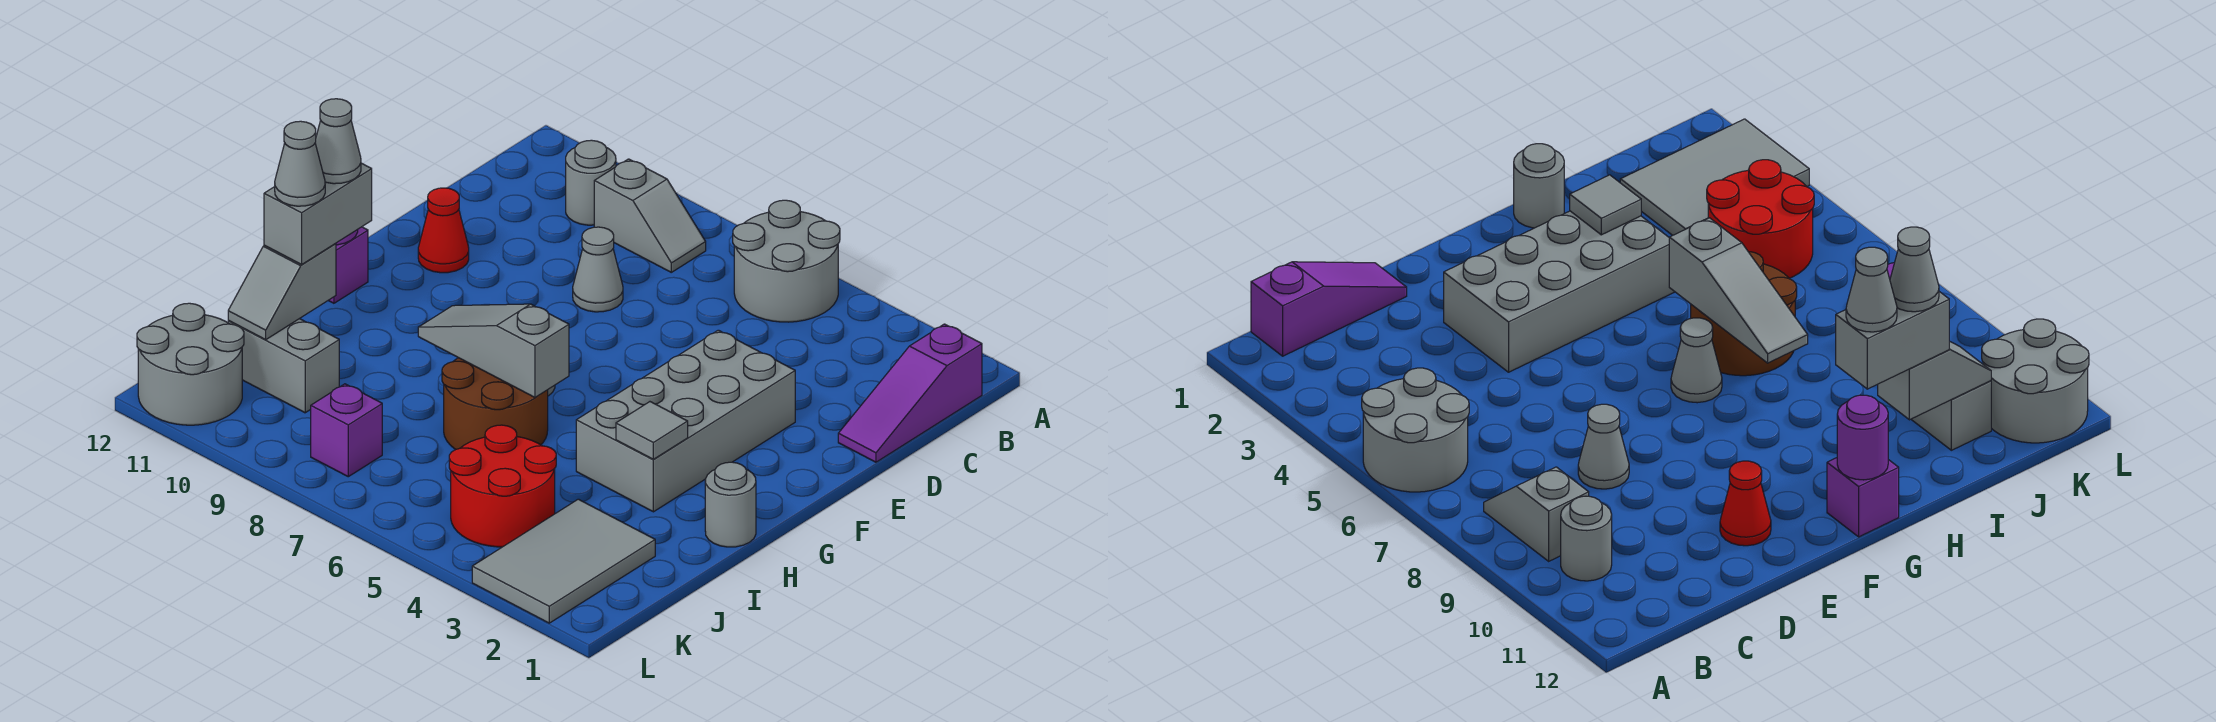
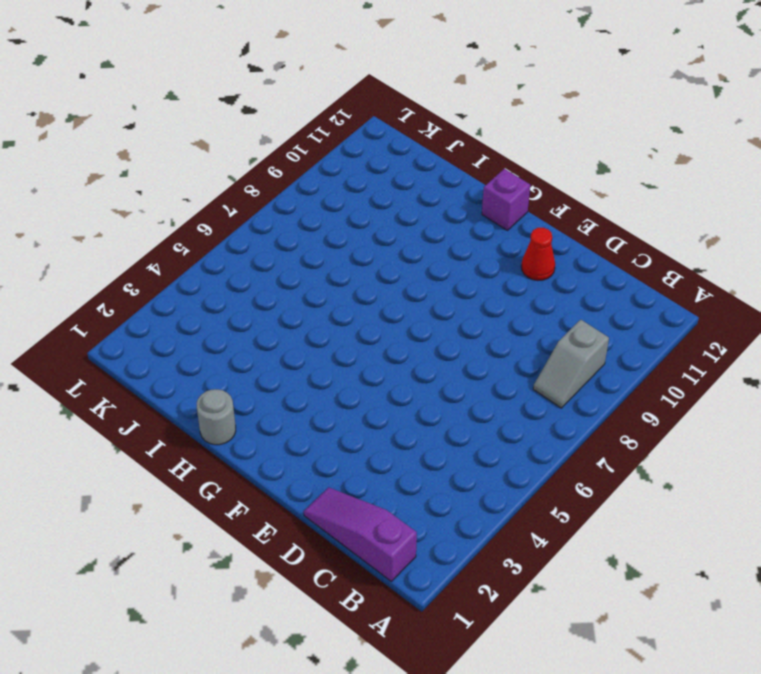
none -> grey round brick A5:B6 level 1
none -> grey round brick B10 level 1
none -> grey cone D8 level 1

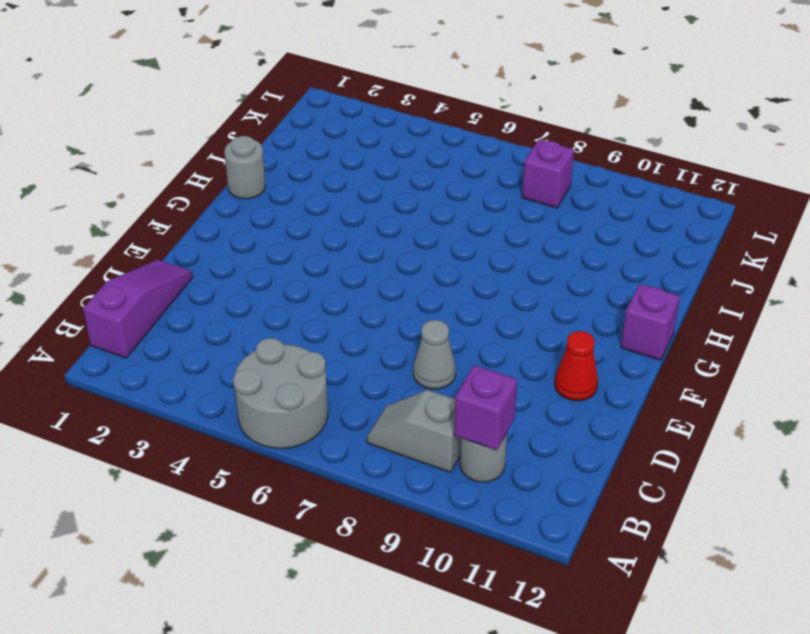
purple brick B10 level 2 -> none
none -> grey brick E3:H4 level 1
none -> grey cone G7 level 1
none -> brown round brick H6:I7 level 1

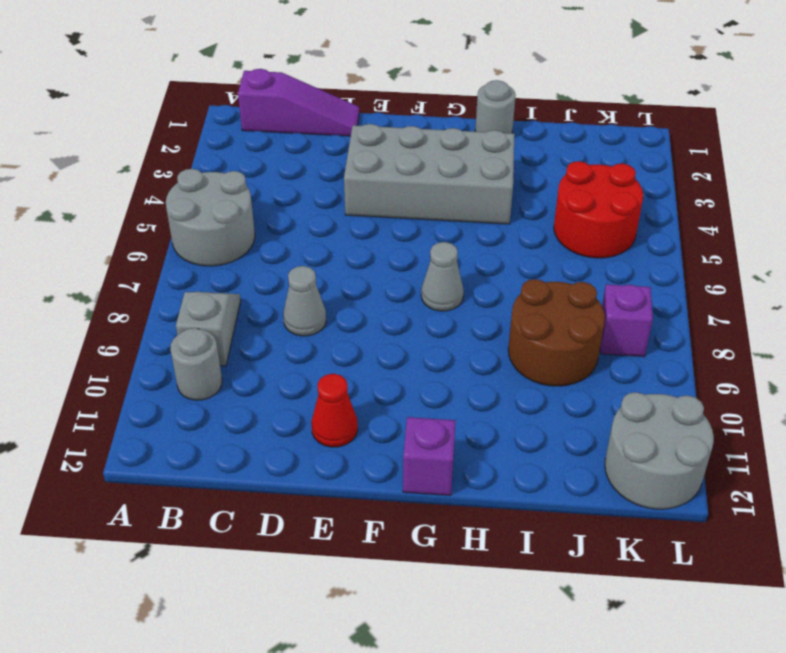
brown round brick I8:J9 level 1 -> brown round brick H6:I7 level 1
none -> grey tile J2:L3 level 1
none -> grey brick J10:J11 level 1
none -> purple round brick G12 level 2

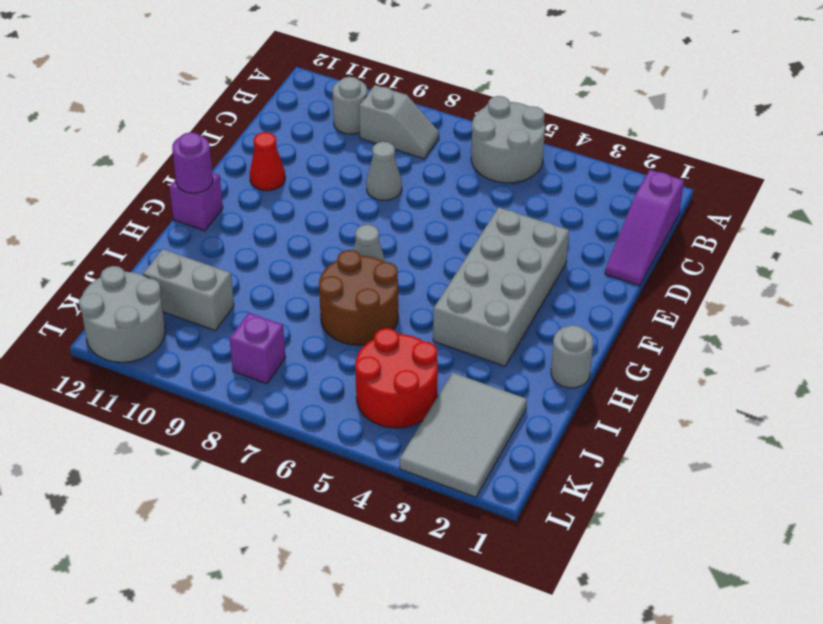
none -> grey tile H3 level 2
none -> grey slope H6:H8 level 2 top 6
none -> grey slope I11:J11 level 2 top I

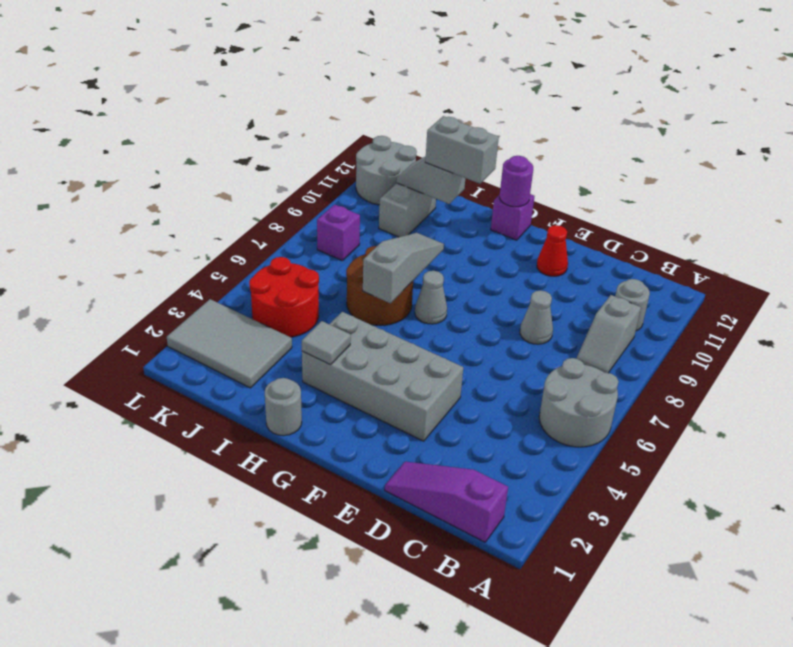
none -> grey cone H11 level 4
none -> grey cone I11 level 4

